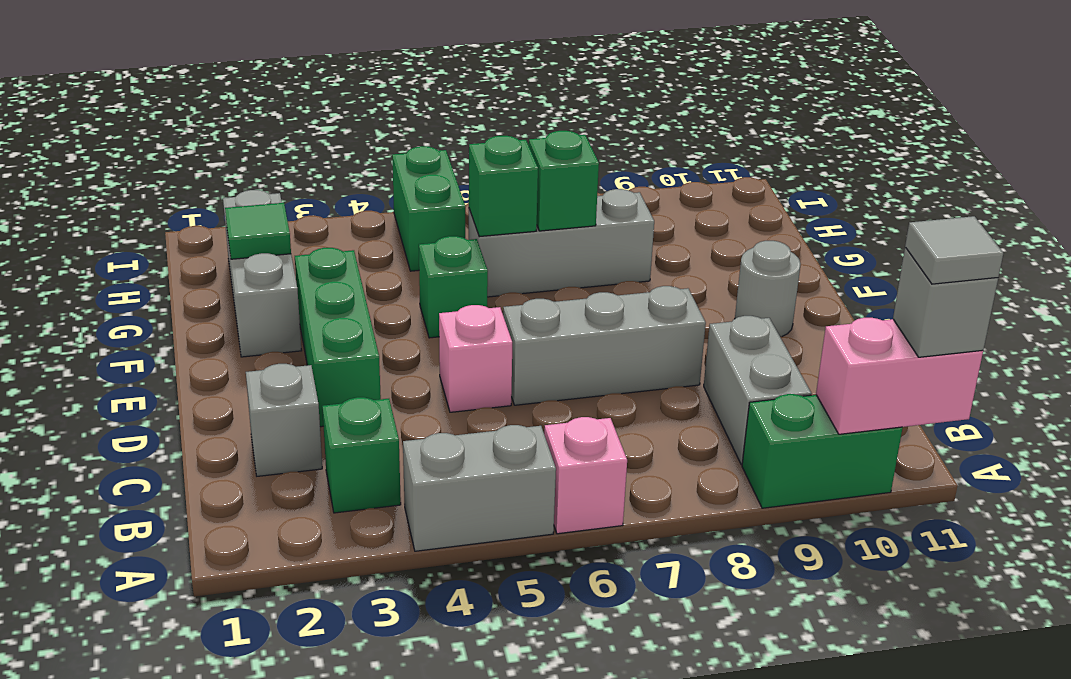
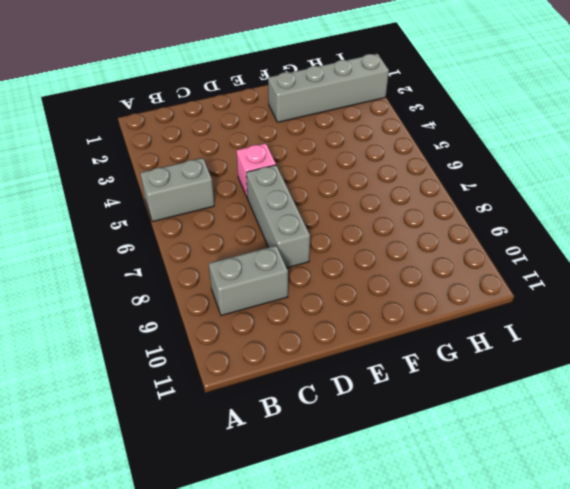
grey brick A5:B5 level 1 -> grey brick A4:A5 level 1
grey brick F2:I2 level 1 -> grey brick F2:H2 level 1
none -> pink brick A6 level 1
none -> green brick A9:A10 level 1
none -> green brick B3 level 1

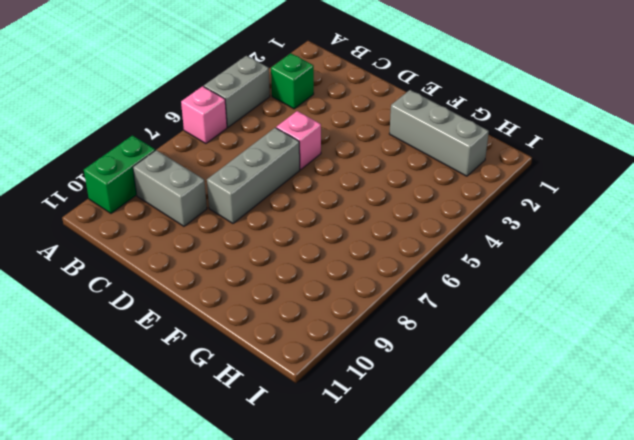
none -> grey brick C2 level 1
none -> green brick D3:F3 level 1
none -> grey round brick E10 level 1

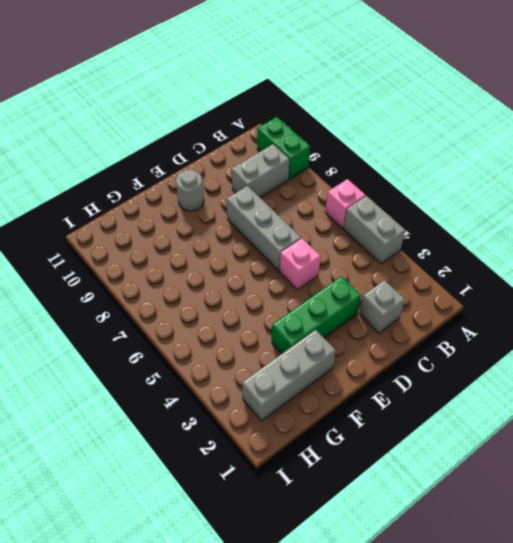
none -> green brick B3 level 1
none -> green brick F5 level 1
none -> grey brick G6:G8 level 1

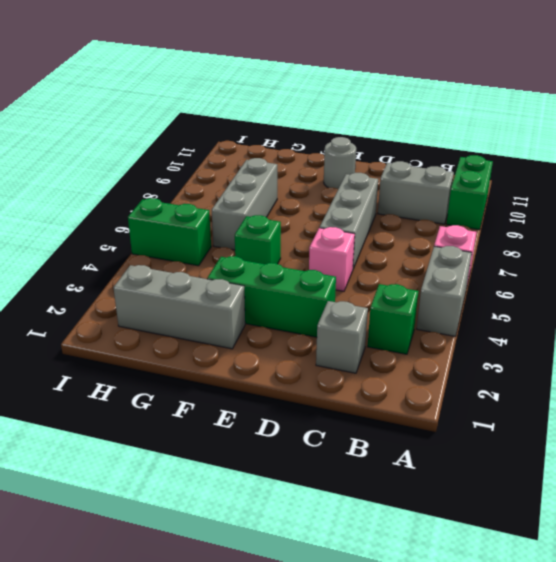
none -> pink brick A10:A11 level 2
none -> green tile G2 level 2
none -> green brick G6 level 2

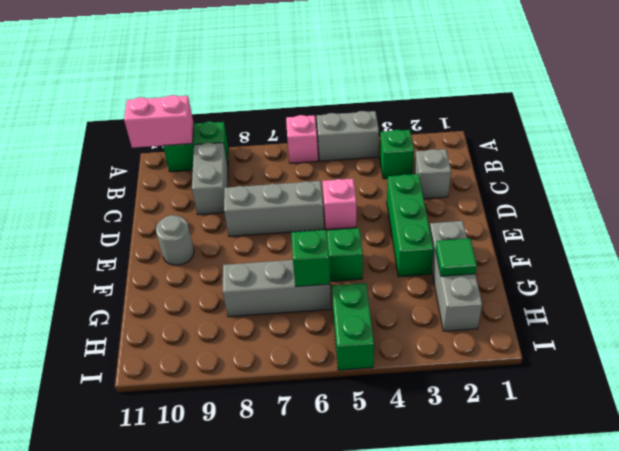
none -> green brick G7 level 2
none -> grey brick A11 level 3
none -> grey tile A11 level 4

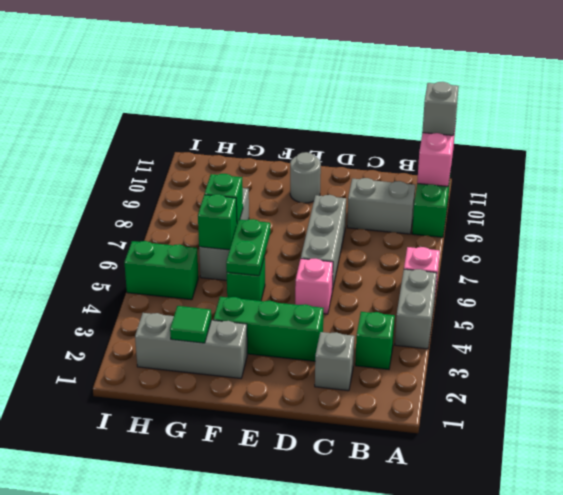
green plate F5:F6 level 2 -> none
none -> grey tile A11 level 4

